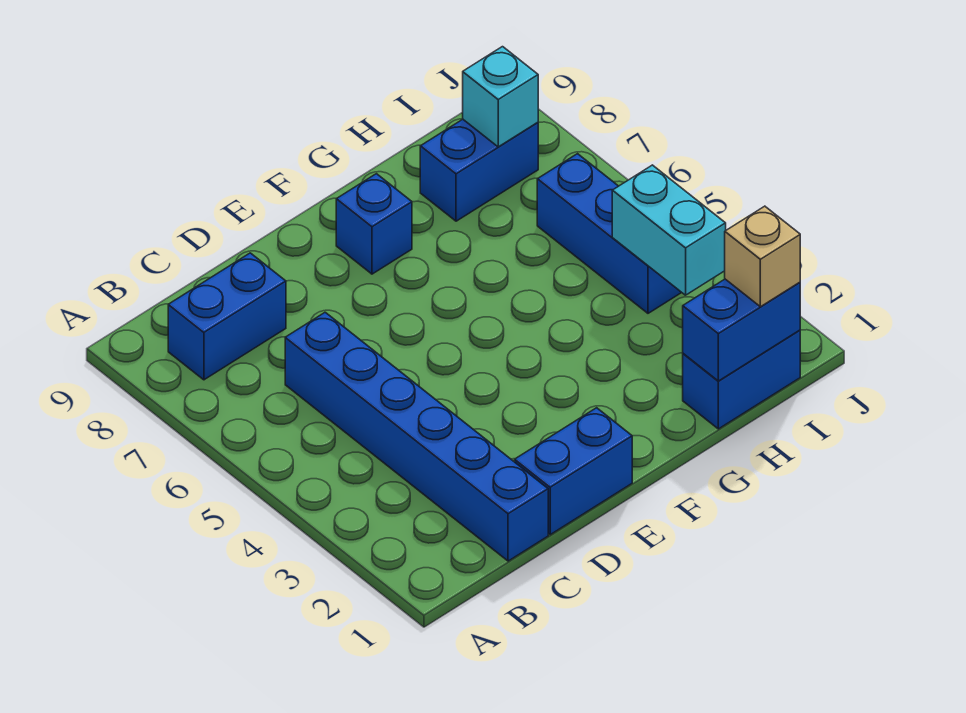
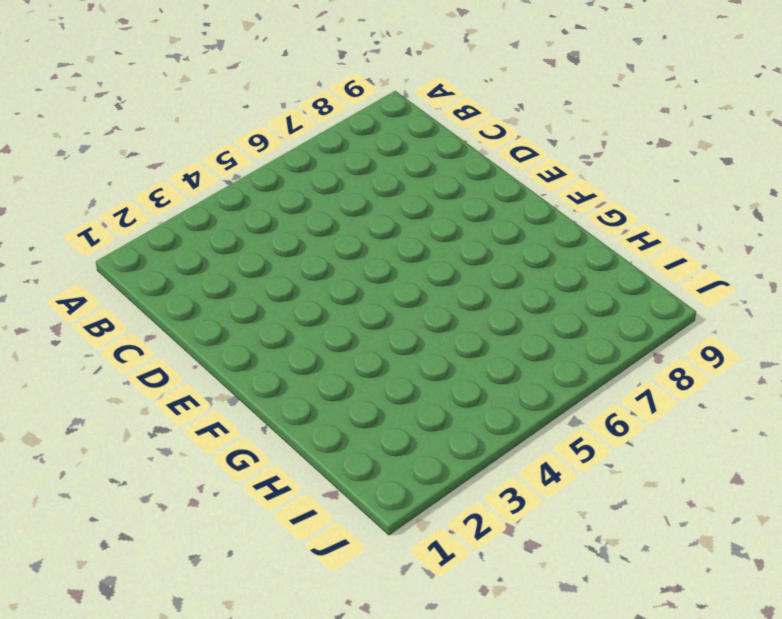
none -> blue brick B8:C8 level 1
none -> blue brick C1:C6 level 1

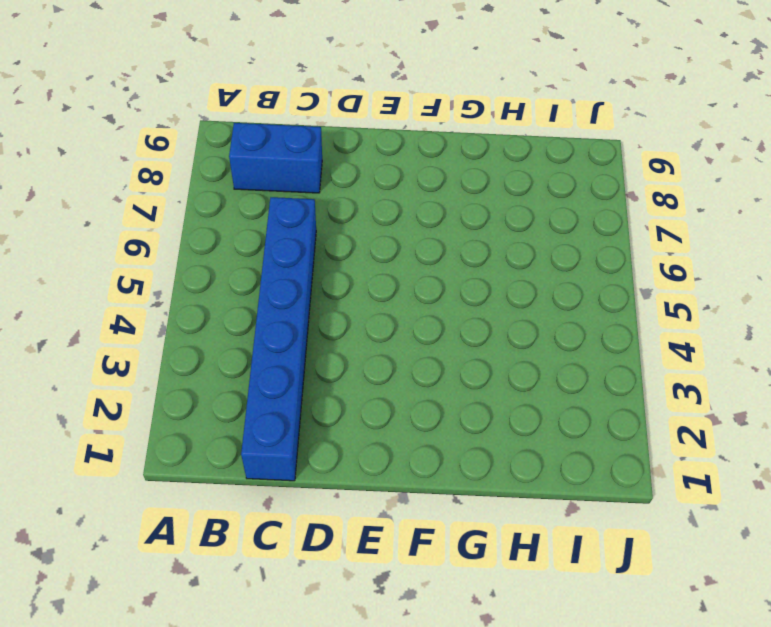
none -> blue brick D1:E1 level 1
none -> blue brick F8 level 1

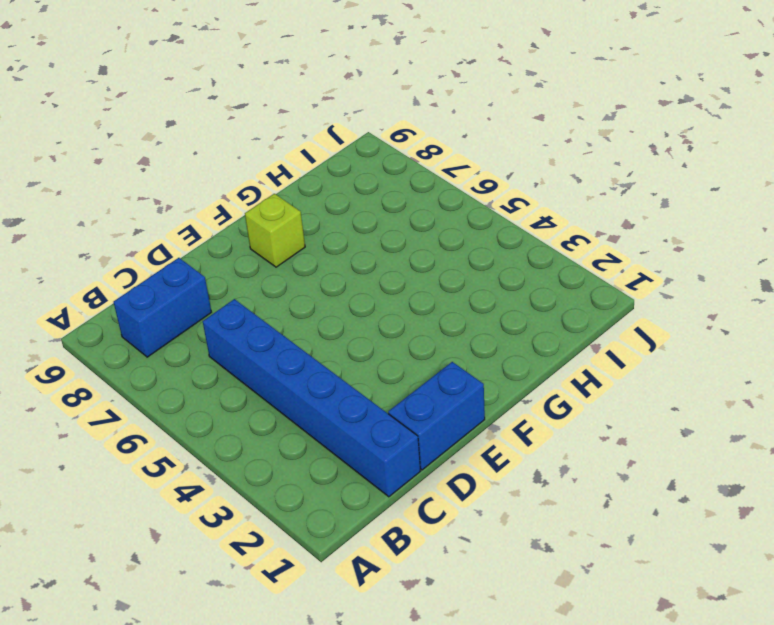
lime brick F8 level 1 -> blue brick F8 level 1
none -> blue brick H1:I1 level 1
none -> blue brick H8:I8 level 1

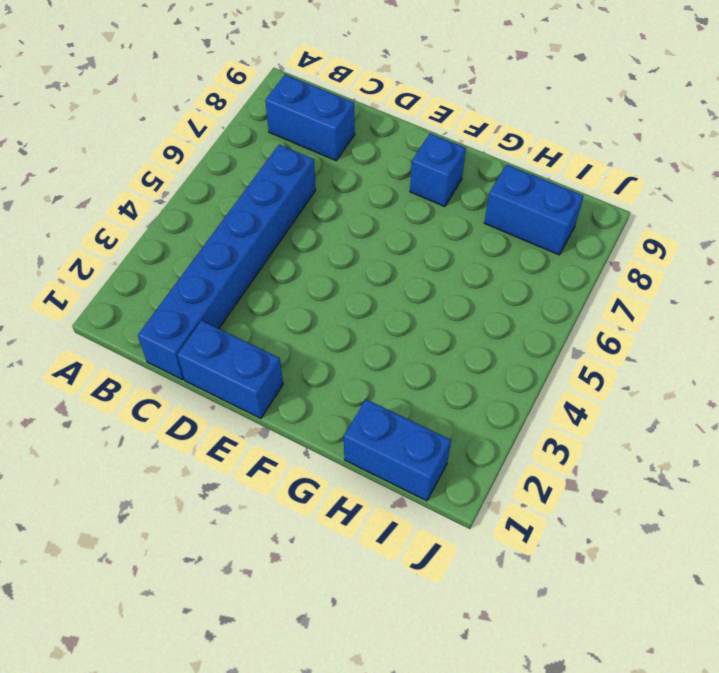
none -> blue brick I4:I6 level 1
none -> blue brick H1:I1 level 2

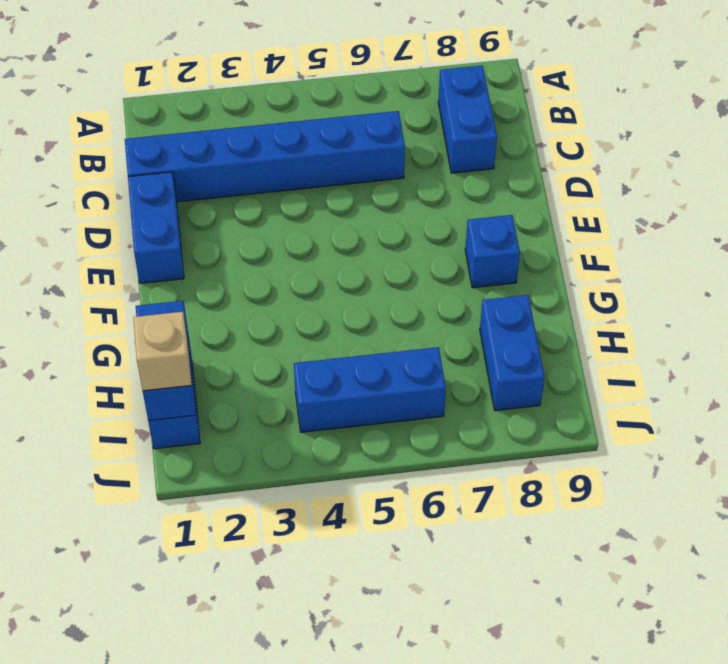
none -> cyan brick I3:I4 level 2
none -> cyan brick I8 level 2

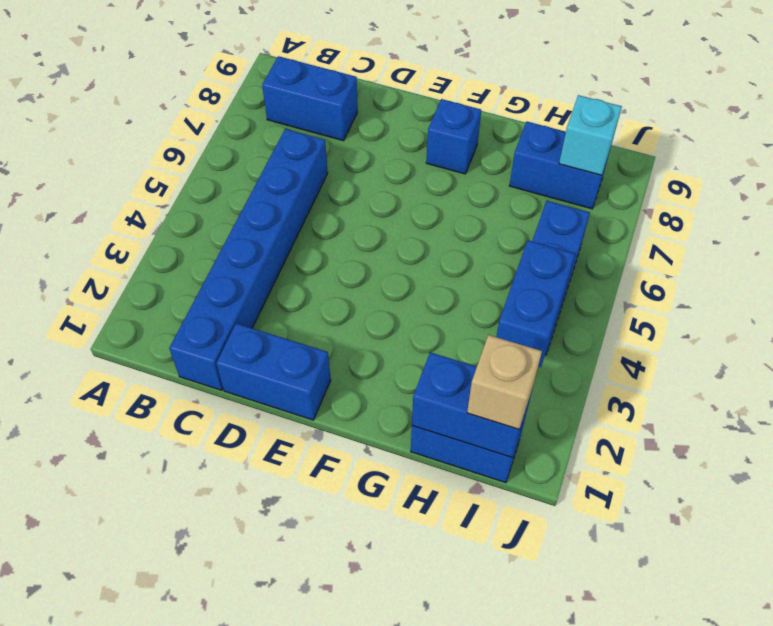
blue brick I3:I4 level 2 -> cyan brick I3:I4 level 2

